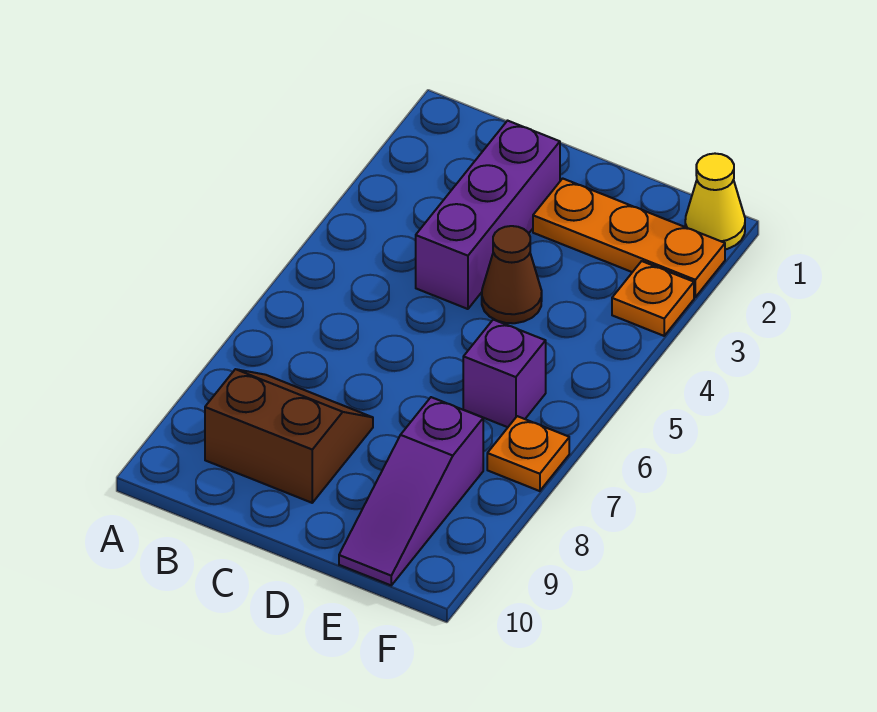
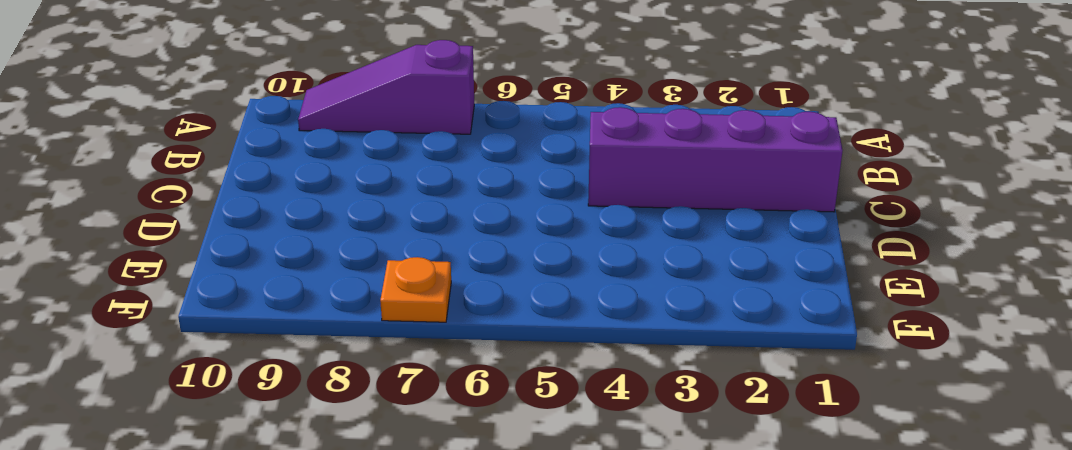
purple slope A7:A9 level 1 top 7 -> purple slope E8:E10 level 1 top 8
purple brick C1:C4 level 1 -> purple brick C2:C4 level 1
none -> brown slope B8:C9 level 1 top 9
none -> orange plate D2:F2 level 1

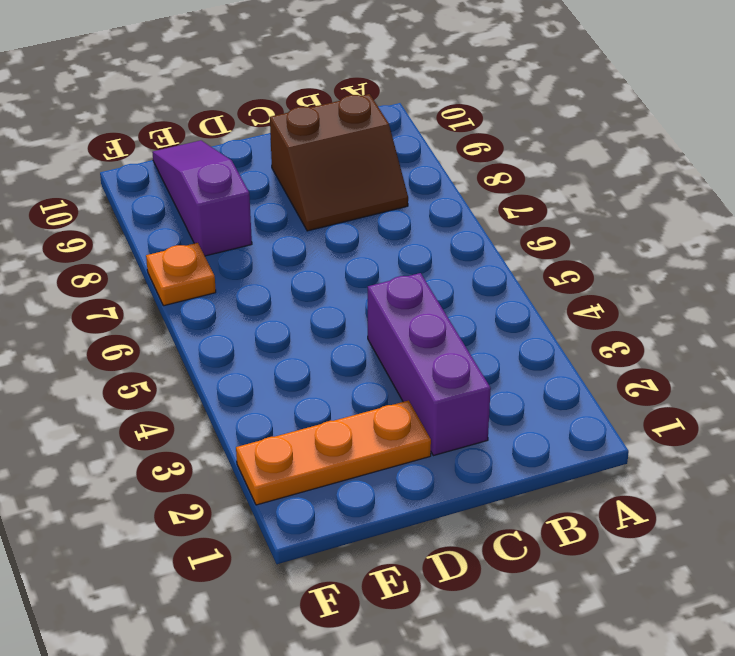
none -> brown cone D4 level 1
none -> purple brick E6 level 1

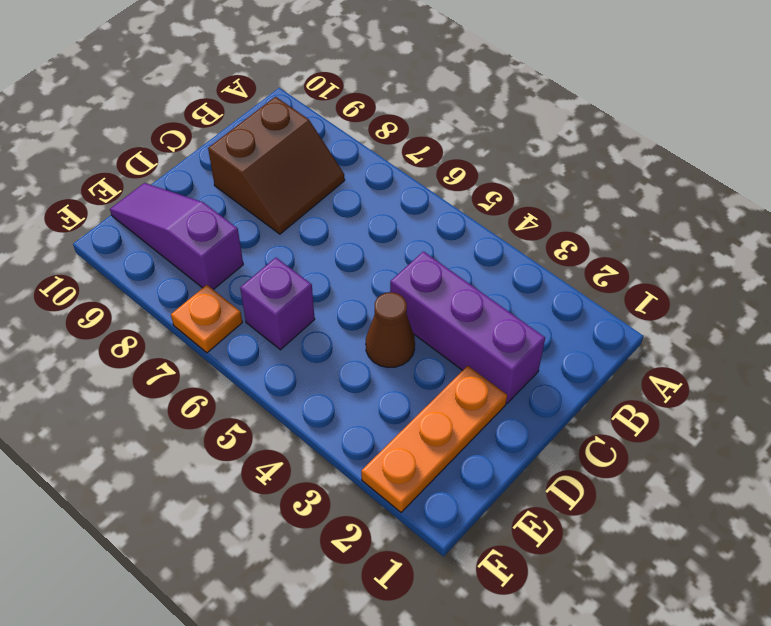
none -> yellow cone F1 level 1
none -> orange plate F3 level 1

